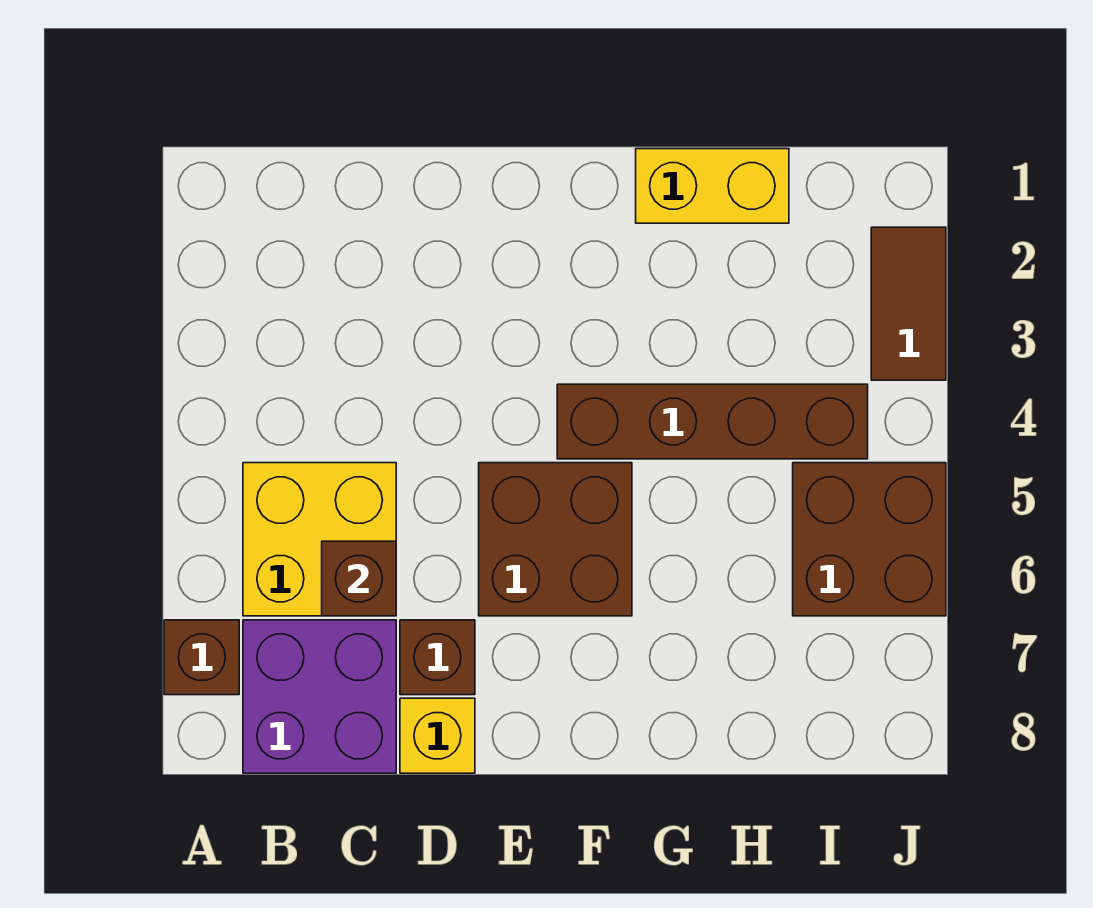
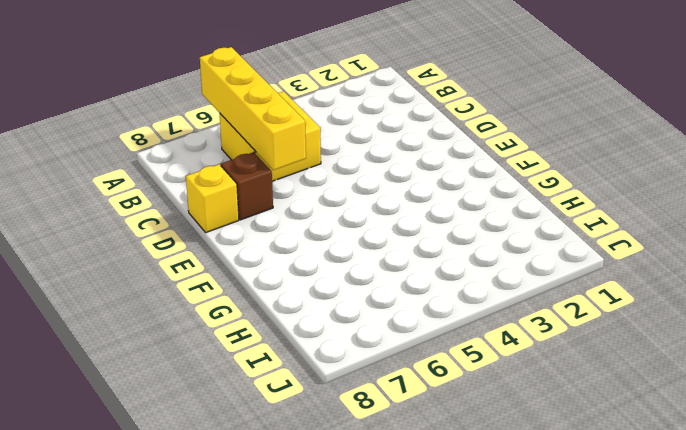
yellow brick A6:D6 level 2 -> brown brick C6 level 2
none -> brown brick A7 level 1
none -> purple brick B7:C8 level 1

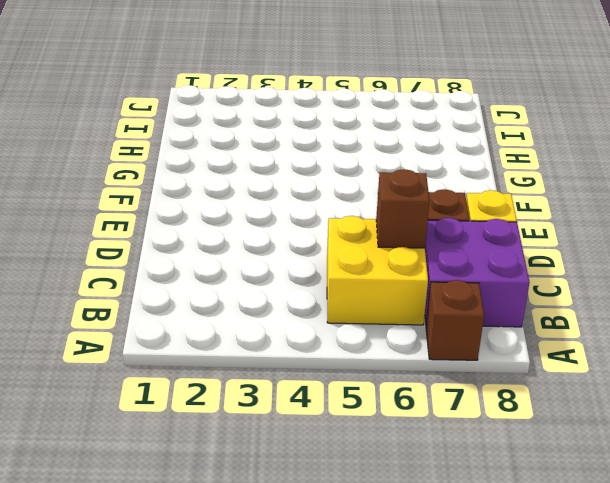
none -> brown brick E5:F6 level 1
none -> brown brick F4:I4 level 1

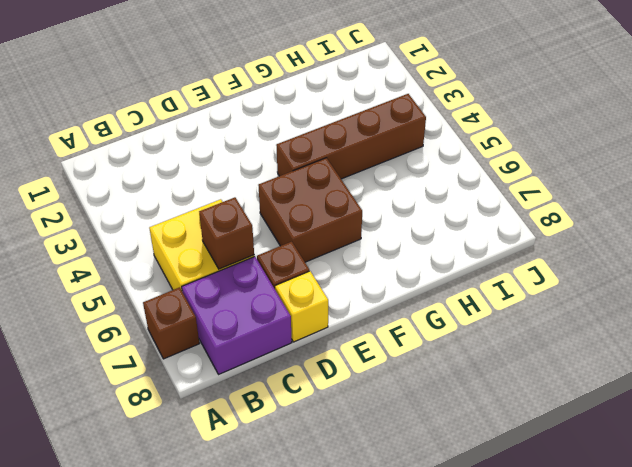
none -> yellow brick G1:H1 level 1
none -> brown brick I5:J6 level 1

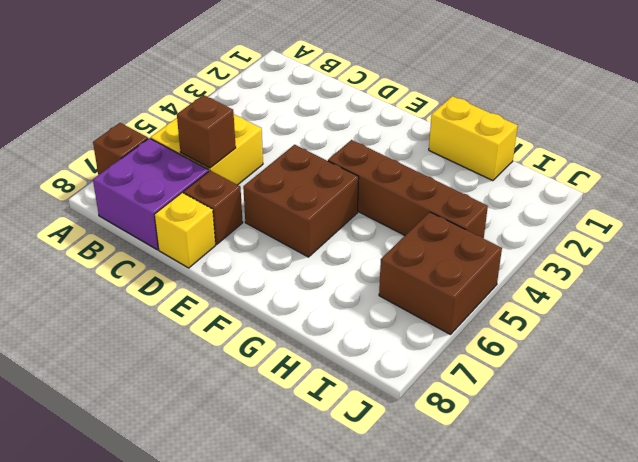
none -> brown tile J2:J3 level 1

